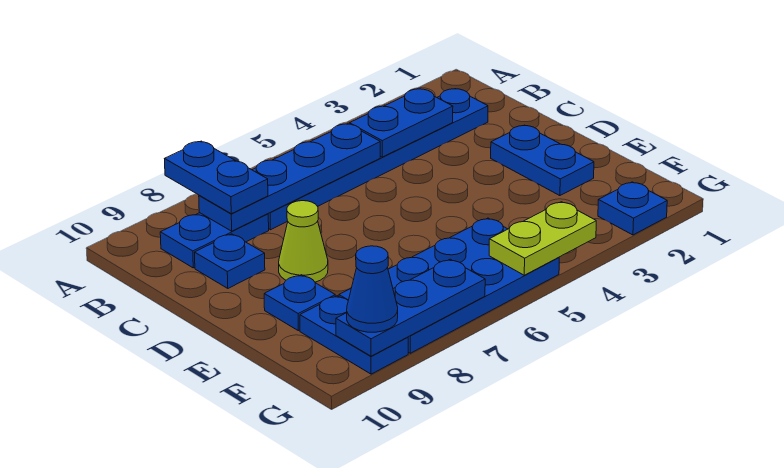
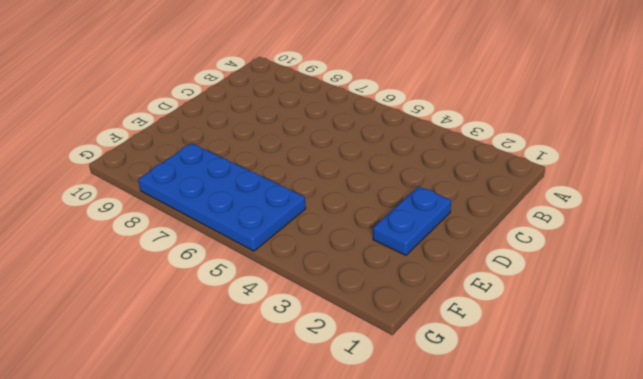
none -> blue plate B2:B7 level 1
none -> blue plate B8:B9 level 1
none -> blue plate C9 level 1

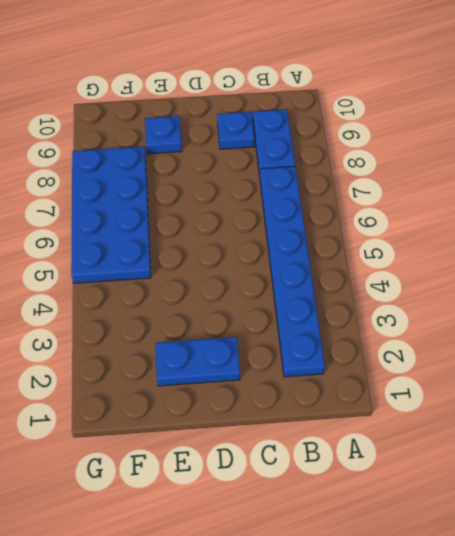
none -> lime cone D8 level 1
none -> blue plate F9:G9 level 1
none -> blue plate G2 level 1

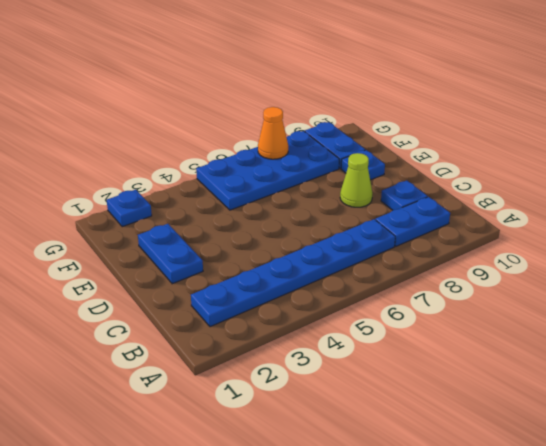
orange cone G7 level 2 -> blue plate G7:G9 level 2
none -> blue plate B3:B4 level 2
none -> blue plate B5:B8 level 2
none -> lime plate G4:G5 level 2

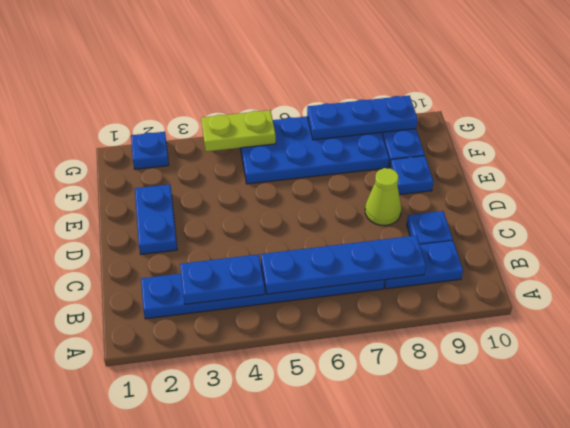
none -> blue plate A8:B8 level 3
none -> blue cone G9 level 3

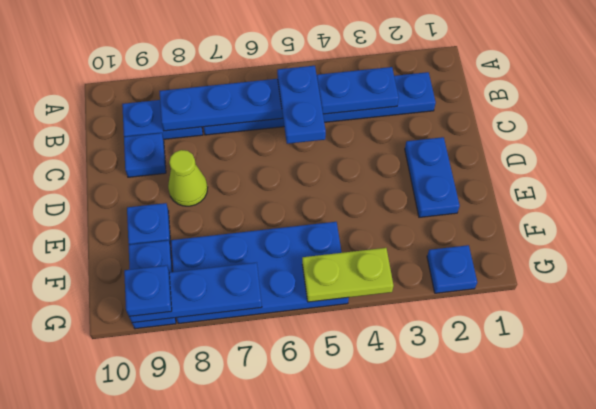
blue plate B5:C5 level 3 -> blue plate A8:B8 level 3
blue plate G9 level 3 -> blue cone G9 level 3

